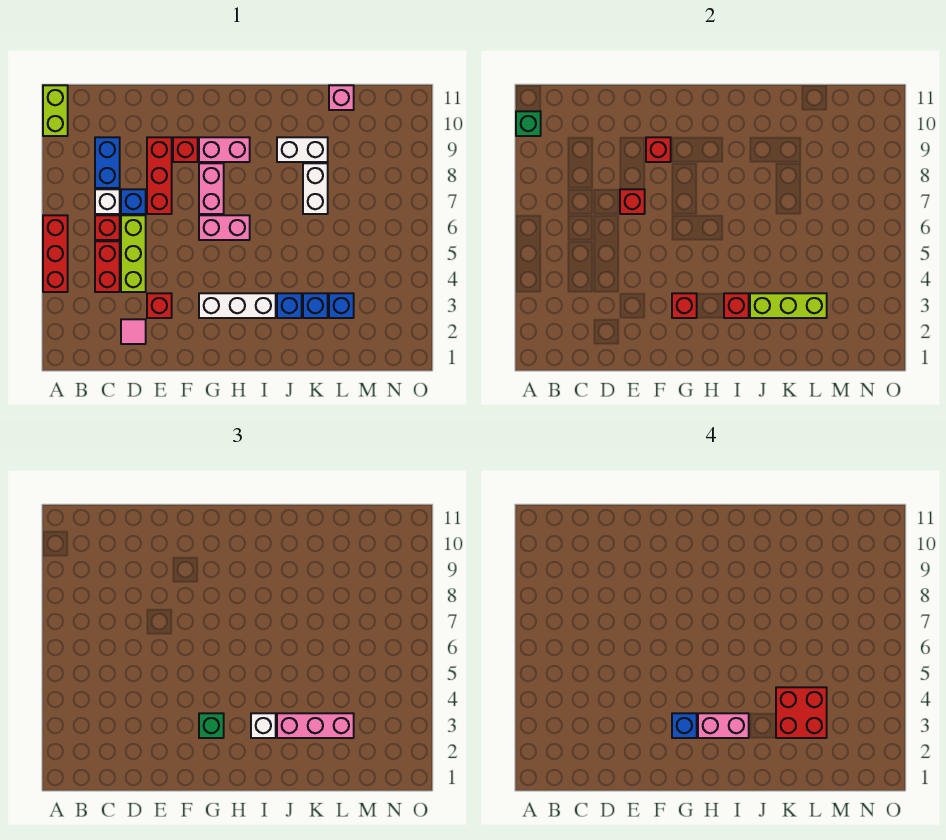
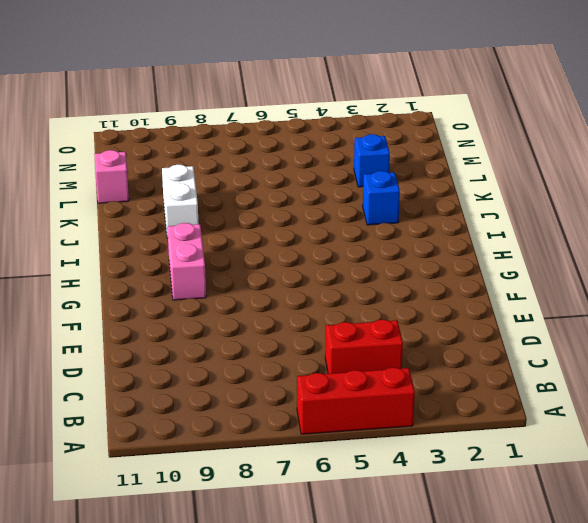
none -> lime brick A10:A11 level 1
none -> red brick C6 level 1
none -> white brick C7 level 1
none -> blue brick C8:C9 level 1

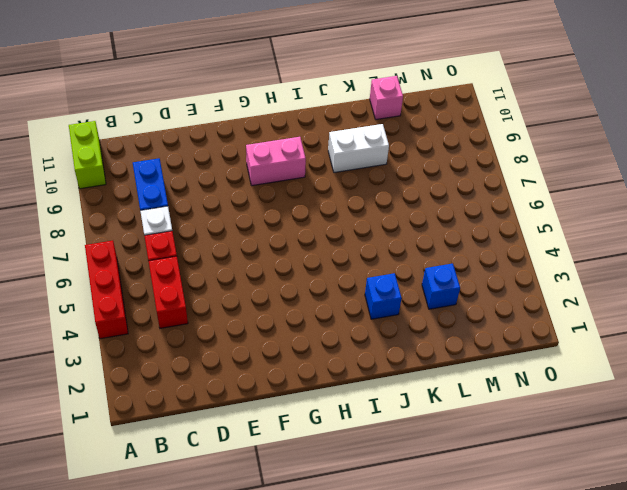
none -> pink tile D2 level 1
none -> lime brick D4:D6 level 1
none -> blue brick D7 level 1
none -> red brick E3 level 1

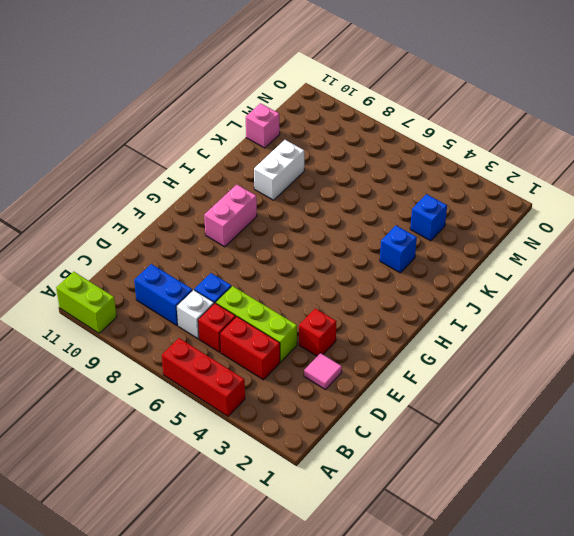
none -> red brick E7:E9 level 1
none -> red brick F9 level 1
none -> white brick G3:I3 level 1
none -> pink brick G6:H6 level 1

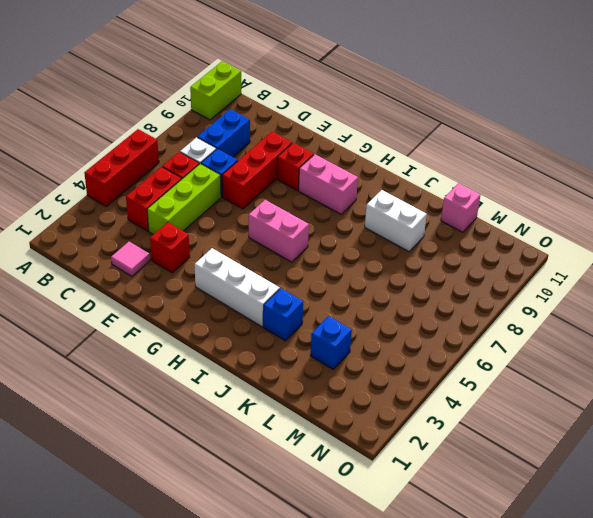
none -> pink brick G7:G8 level 1
none -> blue brick K3 level 1
none -> white brick K7:K8 level 1
none -> green brick A10 level 2

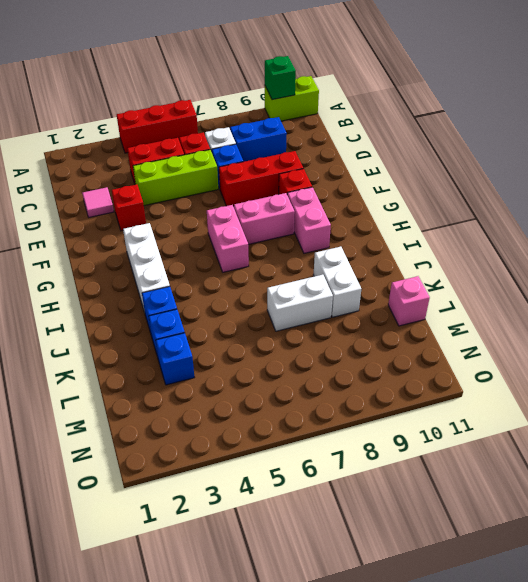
none -> red brick E7 level 2
none -> red brick F9 level 2
none -> red brick G3 level 2
none -> red brick I3 level 2

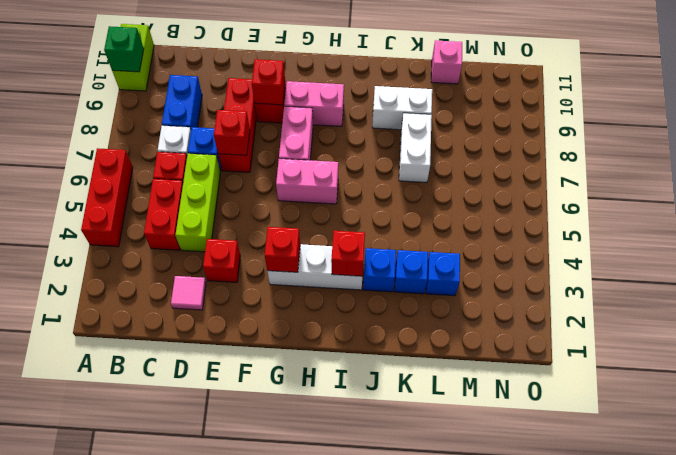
none -> lime brick J3:L3 level 2
none -> green brick G3 level 3
none -> white brick I3 level 3
none -> pink brick J3:L3 level 3

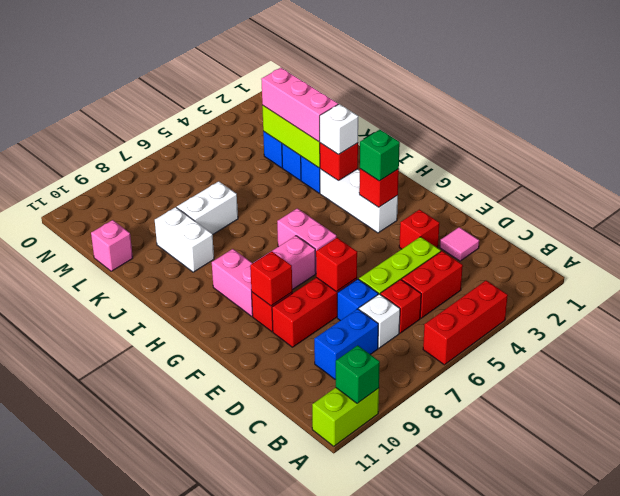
none -> blue brick G3 level 4
none -> pink brick H3:I3 level 4
none -> red brick K3:L4 level 4

